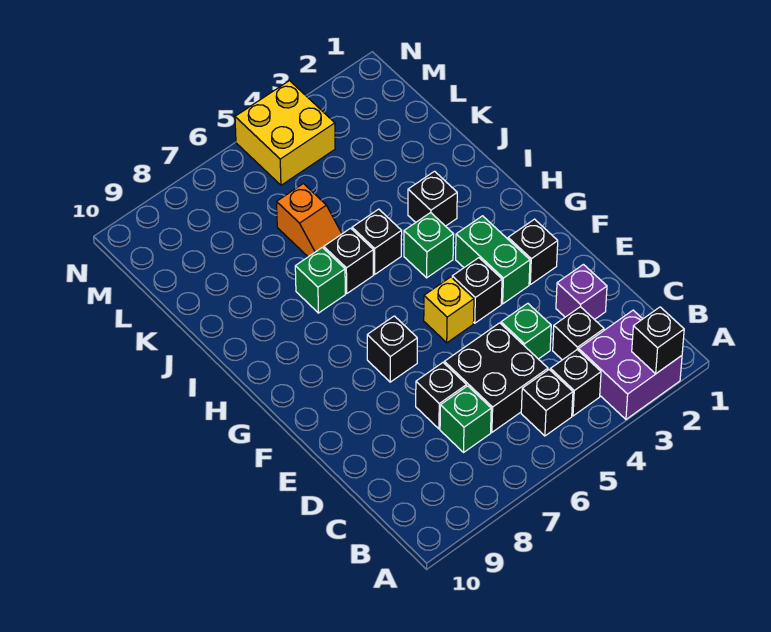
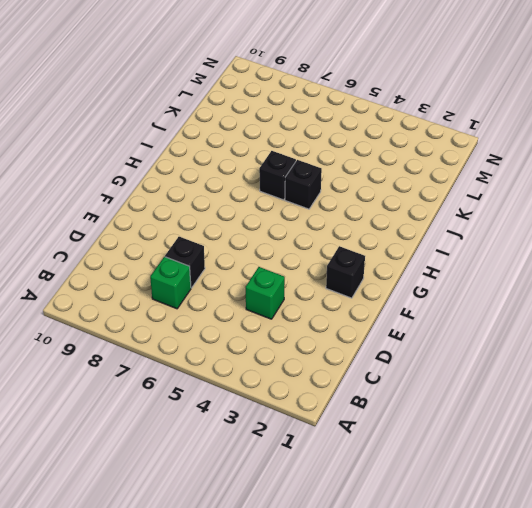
none -> purple brick A2:B3 level 1
none -> black brick B4 level 1
none -> black brick B5 level 1

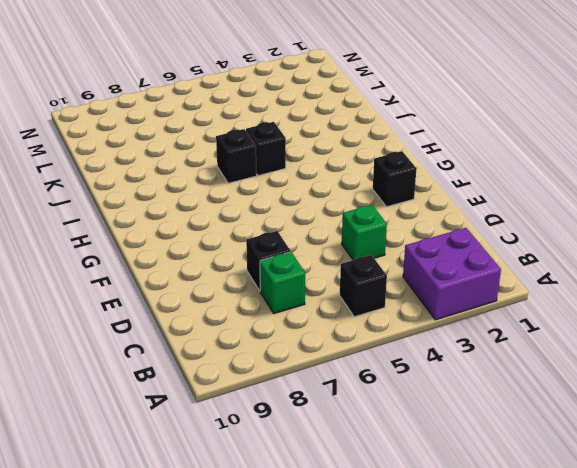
none -> black brick B4 level 1
none -> black brick C3 level 1
none -> black brick C5:D6 level 1

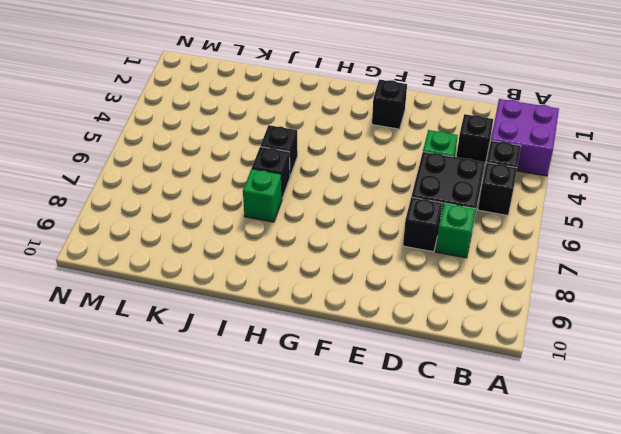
none -> purple brick D2 level 1
none -> green brick F3:G3 level 1
none -> black brick F4 level 1

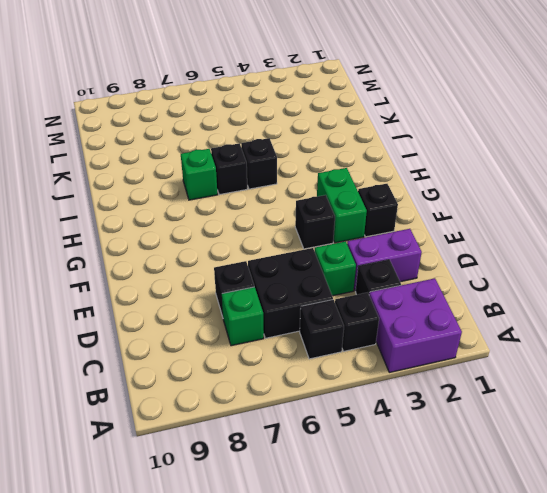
purple brick D2:D3 level 1 -> purple brick D2 level 1
none -> yellow brick F5 level 1
none -> black brick F7 level 1
none -> green brick H4 level 1

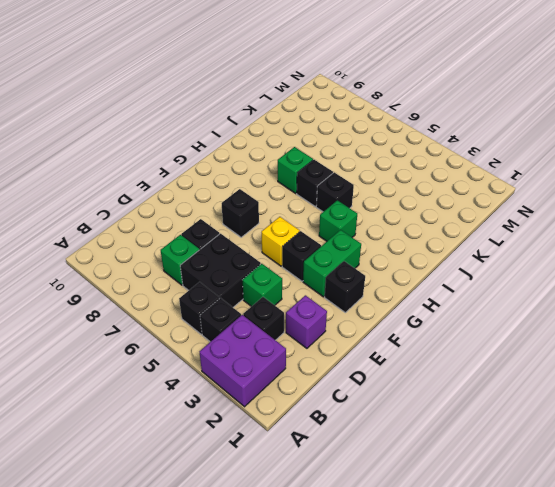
none -> black brick I3 level 1
none -> orange slope J6:K6 level 1 top K
none -> yellow brick M4:N5 level 1

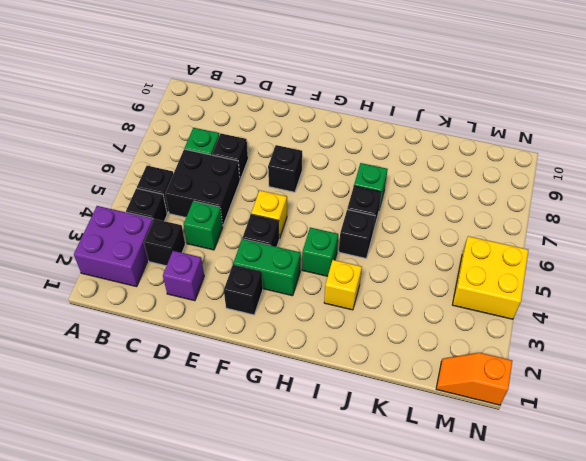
yellow brick I3 level 1 -> black brick I3 level 1
orange slope M1:N1 level 1 top N -> orange slope J6:K6 level 1 top K
none -> black brick A2 level 2

